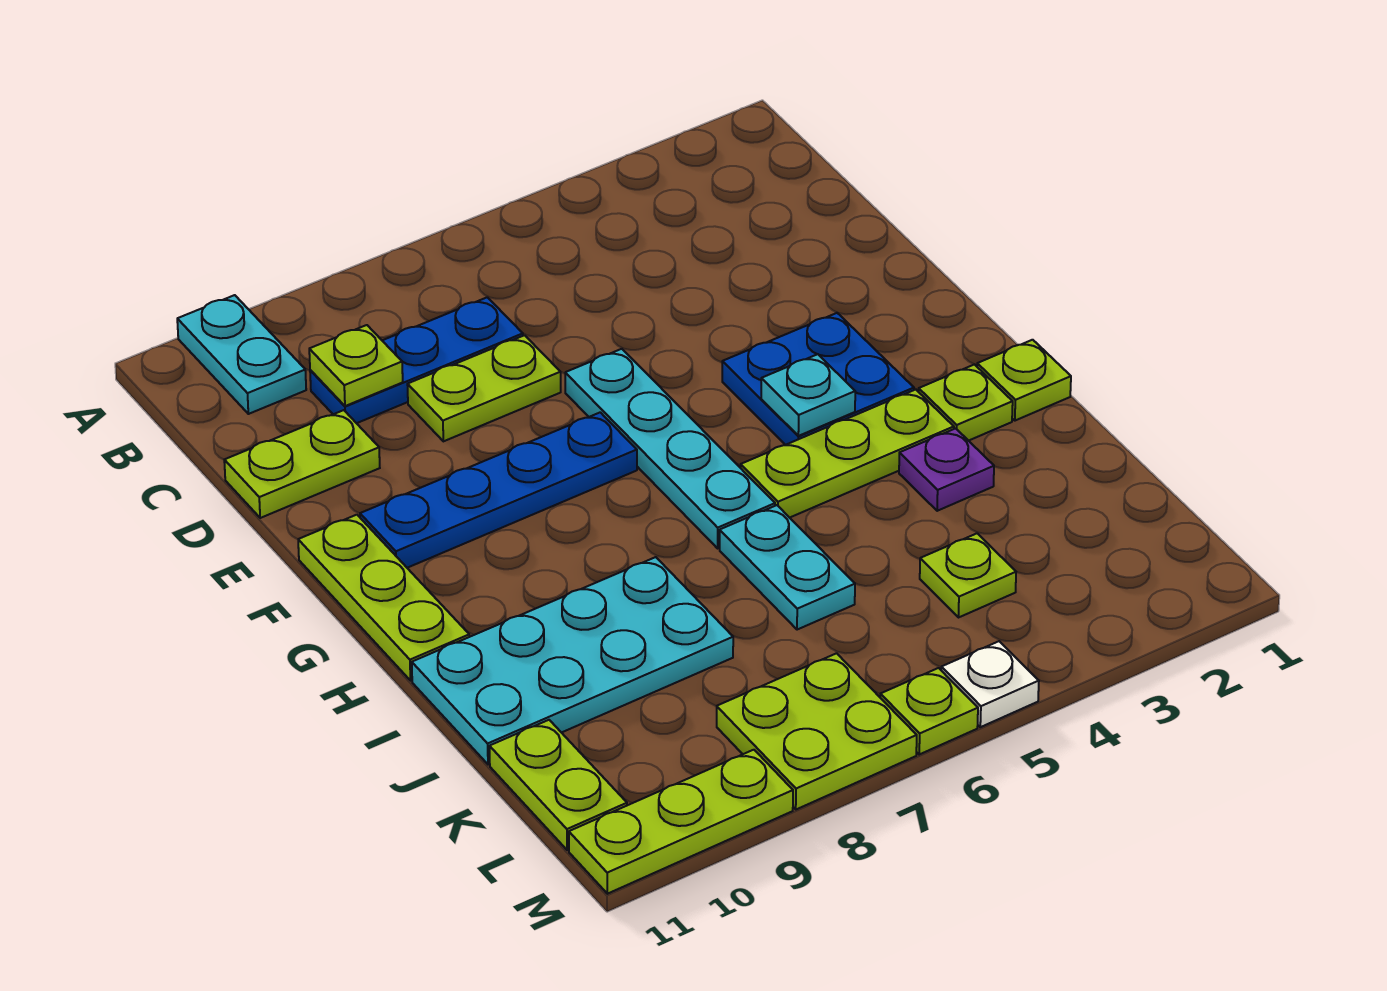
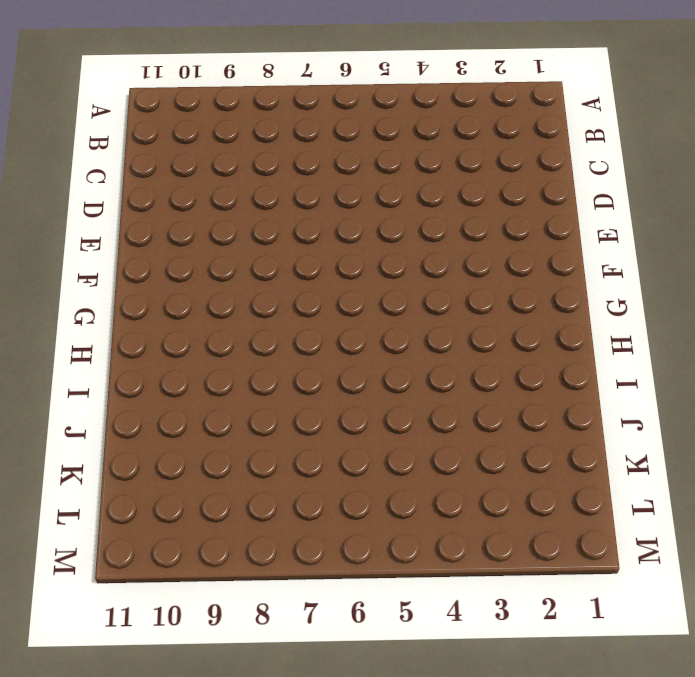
none -> cyan plate A10:B10 level 1
none -> blue plate C7:C9 level 1
none -> lime plate D7:D8 level 1

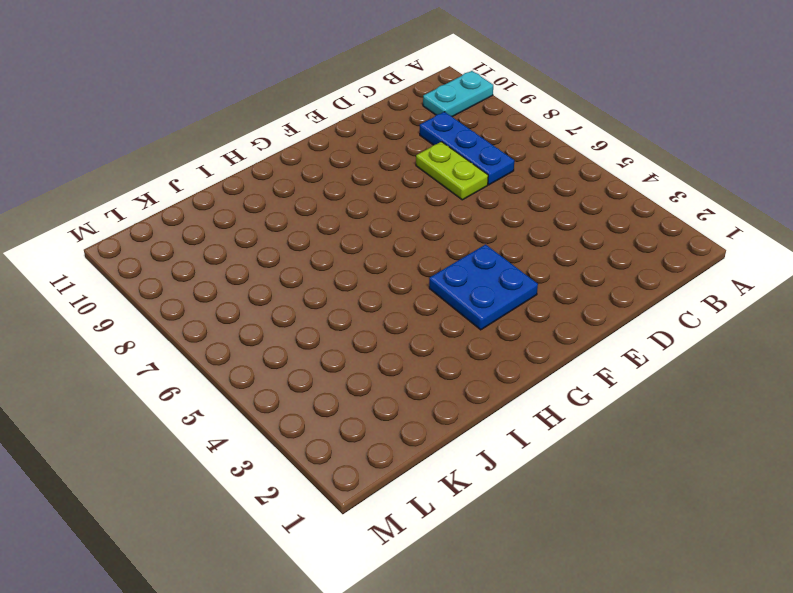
none -> lime plate D10:D11 level 1
none -> cyan plate E6:H6 level 1
none -> blue plate F7:F10 level 1

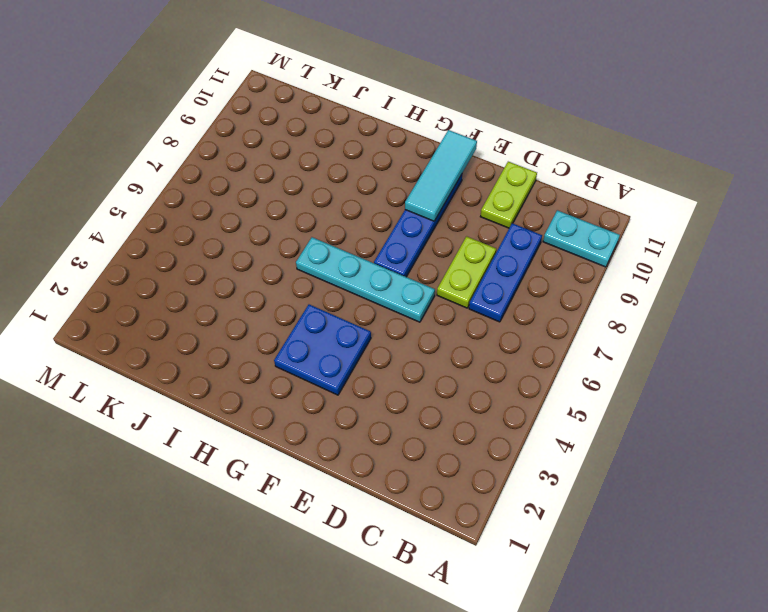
cyan tile F9:F11 level 2 -> none
none -> lime plate F11:H11 level 1
none -> lime plate H1 level 1
none -> lime plate H2 level 1

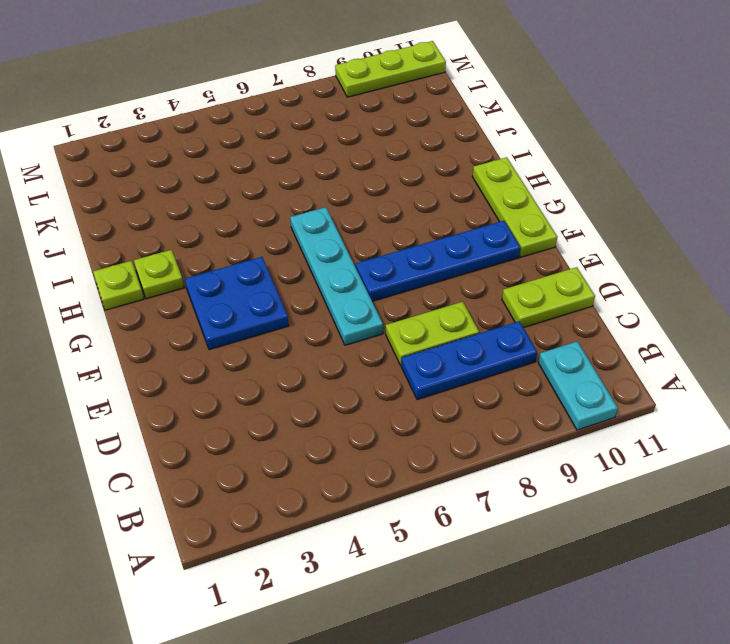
none -> lime plate H3:H5 level 1
none -> purple plate I3 level 1
none -> cyan plate I6:J6 level 1

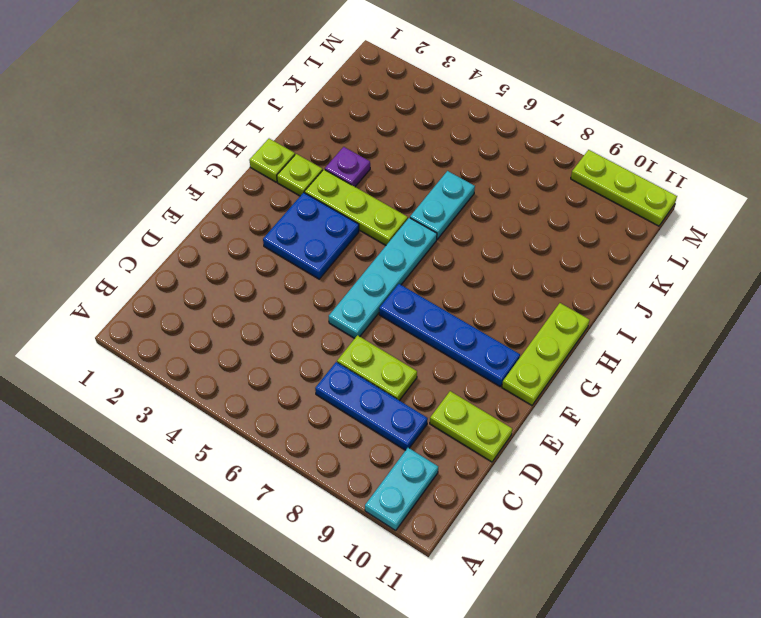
none -> cyan plate I8:J11 level 1
none -> lime plate K4 level 1
none -> lime plate K11:L11 level 1

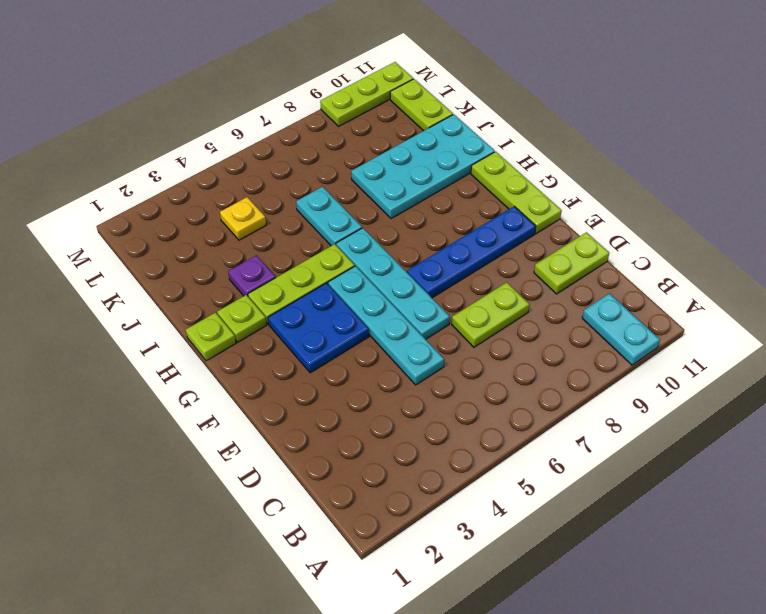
cyan plate D5:G5 level 1 -> none
yellow plate K4 level 1 -> lime plate K4 level 1
none -> blue plate C7:C9 level 1
none -> lime plate L7:M8 level 1
none -> white plate M5 level 1

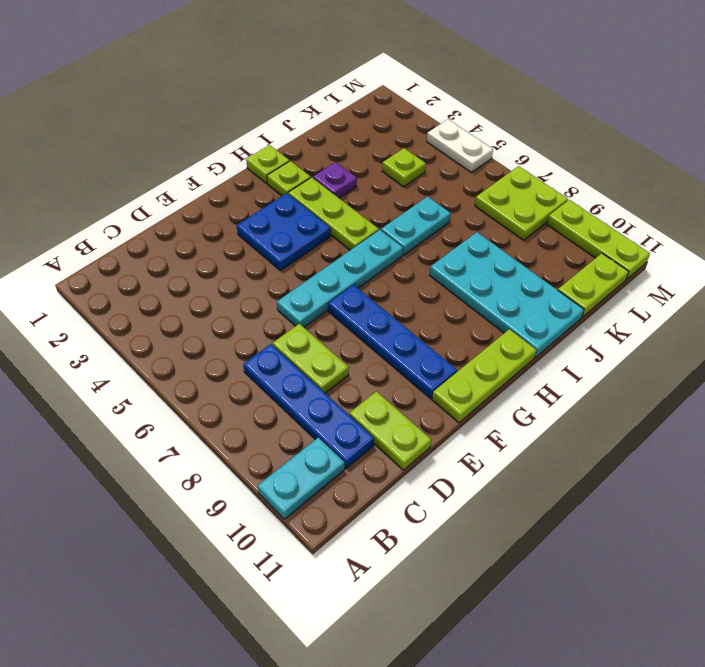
blue plate C7:C10 level 1 -> blue plate C7:C9 level 1
white plate M4:M5 level 1 -> white plate M5 level 1
none -> lime plate M6 level 1
none -> lime plate C9 level 2
none -> cyan plate G4 level 2

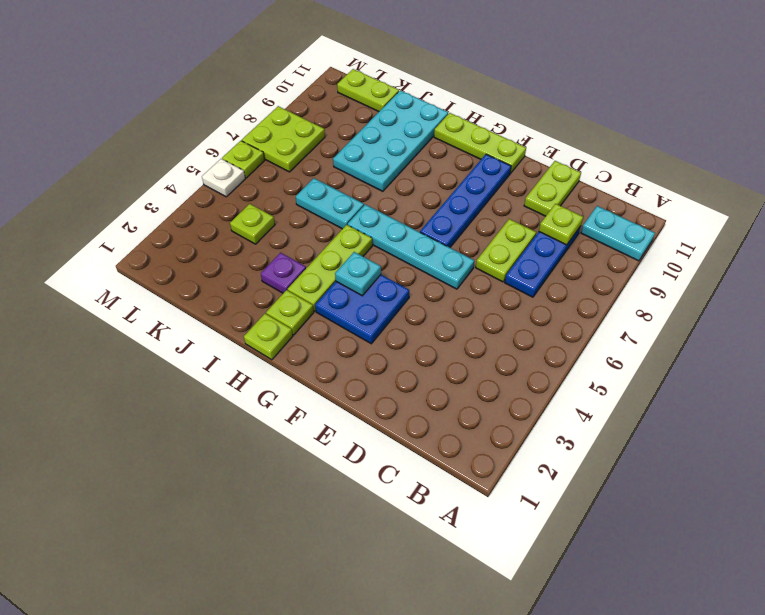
none -> lime plate M9:M11 level 1

